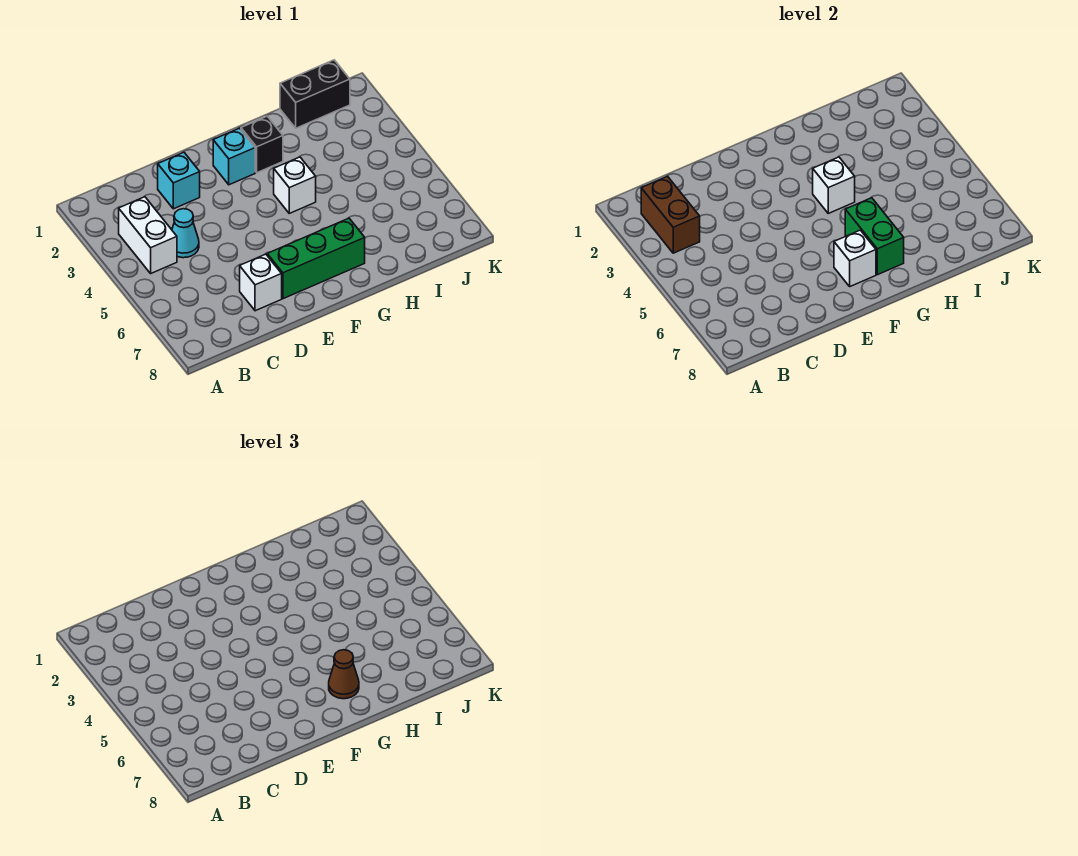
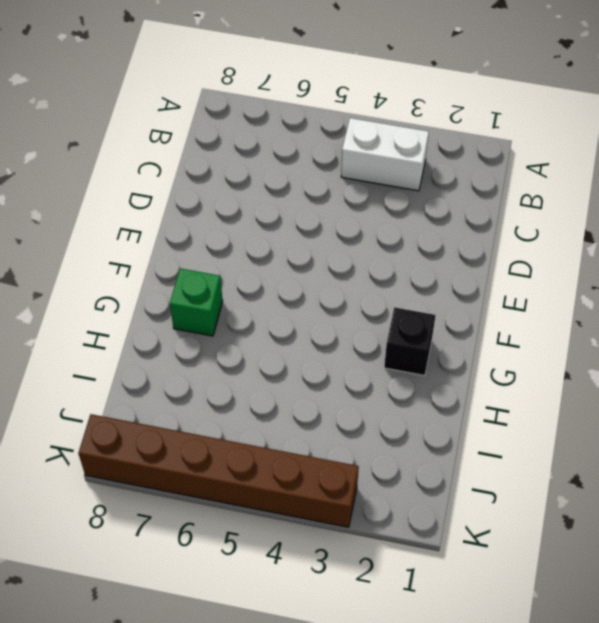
green brick G7 level 1 -> green brick E7:G7 level 1
brown brick K3:K8 level 1 -> none
none -> cyan cone C4 level 1
none -> cyan brick D2 level 1
none -> white brick D7 level 1

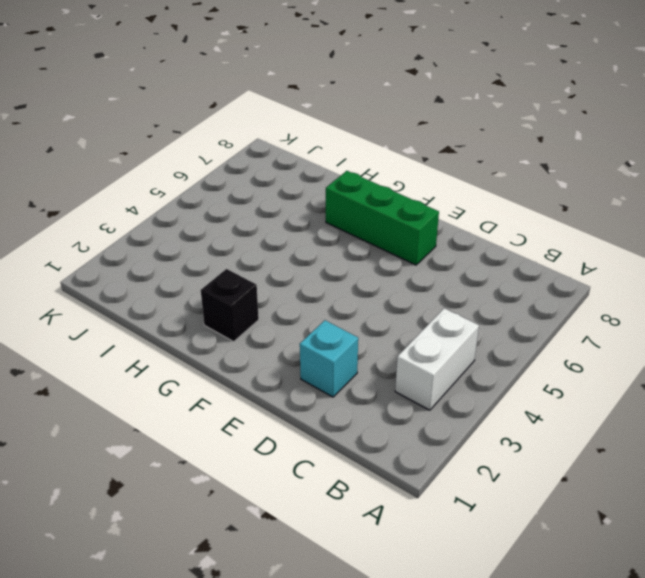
none -> cyan cone C4 level 1
none -> white brick D7 level 1
none -> cyan brick F2 level 1

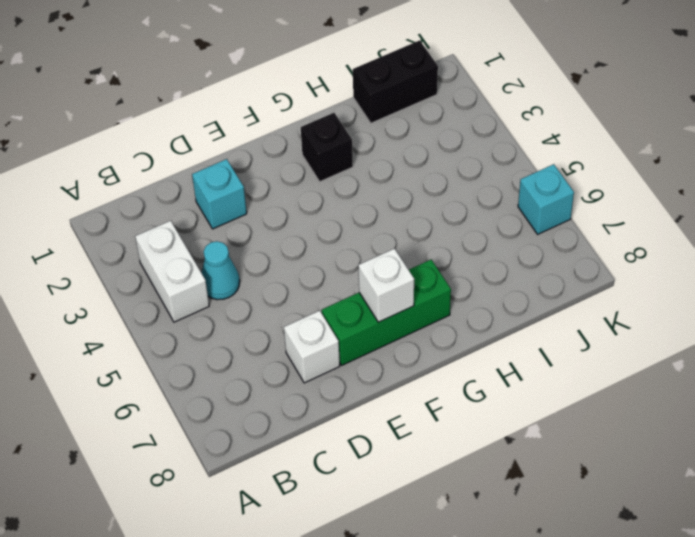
cyan brick K6 level 1 -> cyan brick F2 level 1
none -> white brick G4 level 1
none -> brown brick B2:B3 level 2
none -> white brick G4 level 2

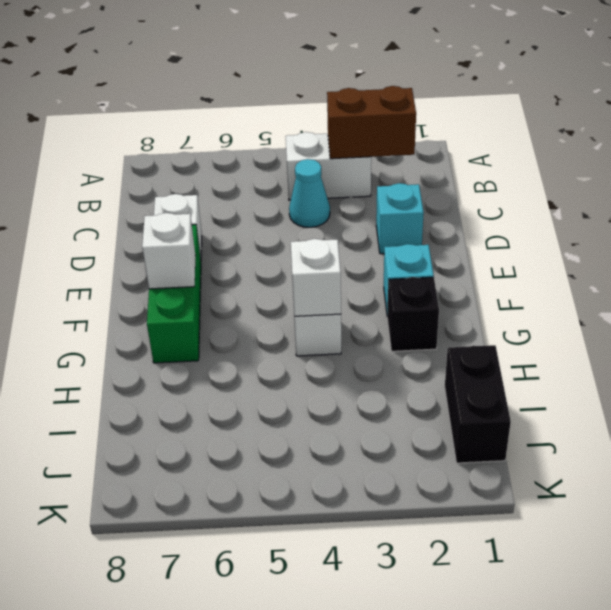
none -> green brick G6:G7 level 2
none -> brown cone G7 level 3

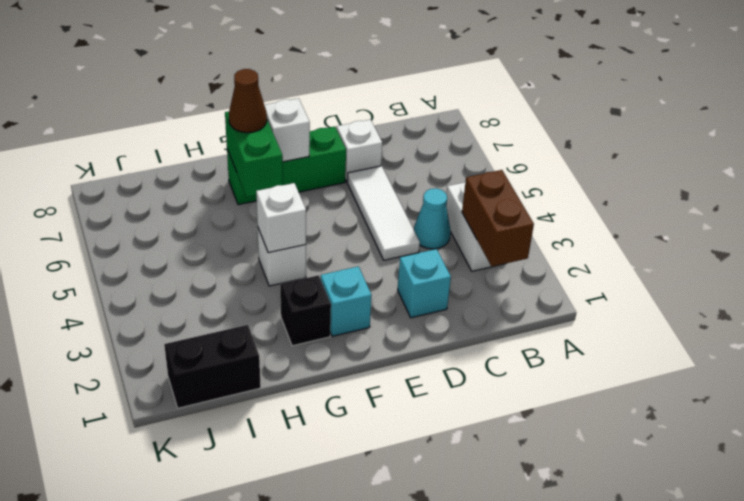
white tile D4:D6 level 1 -> none

